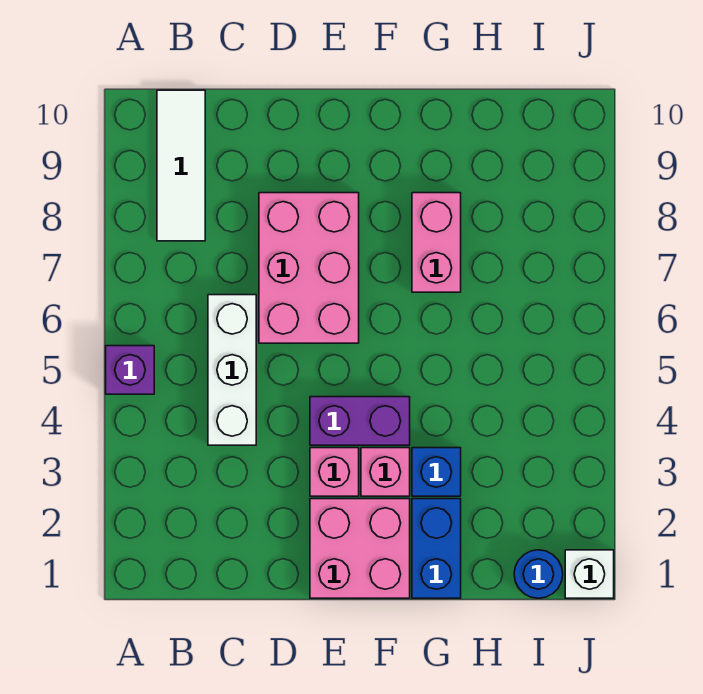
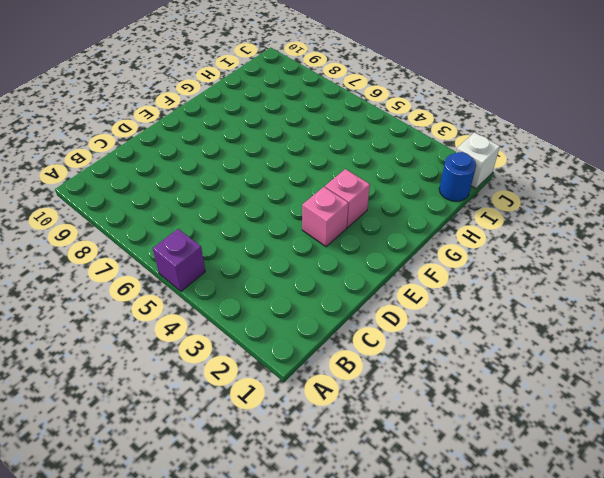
none -> white tile B8:B10 level 1
none -> white brick C4:C6 level 1
none -> pink brick D6:E8 level 1

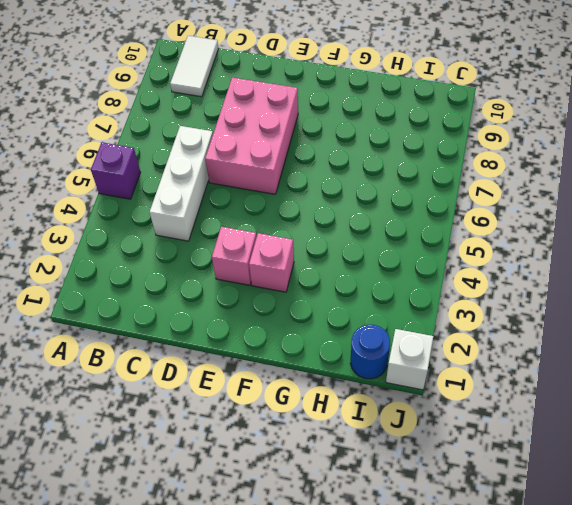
white tile B9:B10 level 1 -> white tile B8:B10 level 1
none -> pink brick E1:F2 level 1
none -> purple brick E4:F4 level 1
none -> blue brick G1:G2 level 1

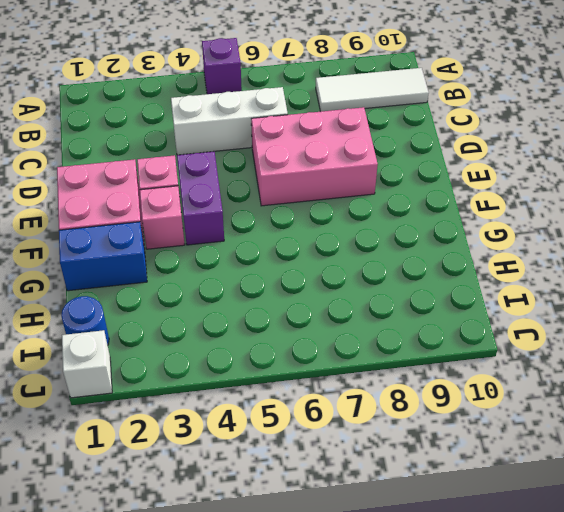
none -> blue brick G3 level 1
none -> pink brick G7:G8 level 1

